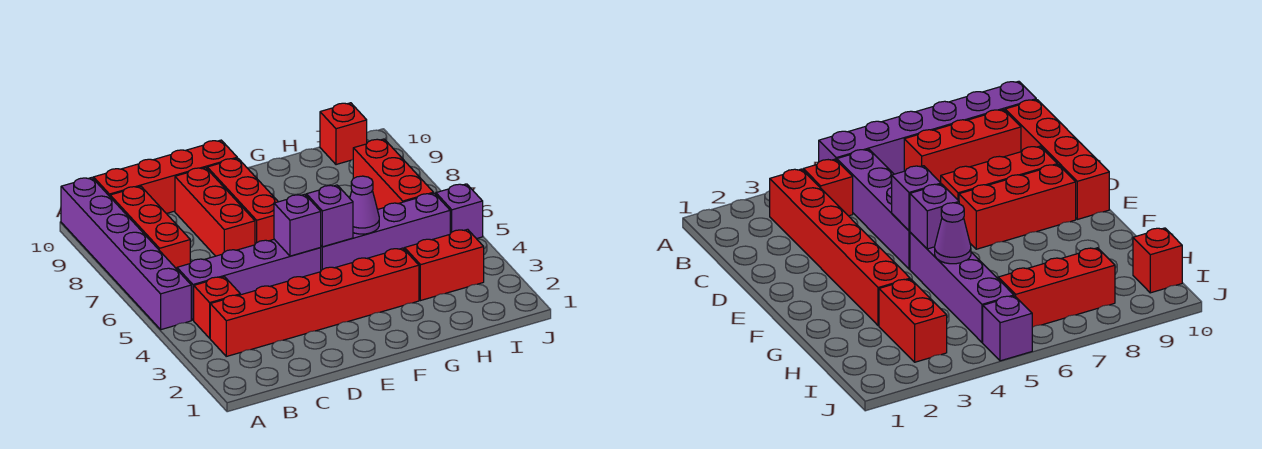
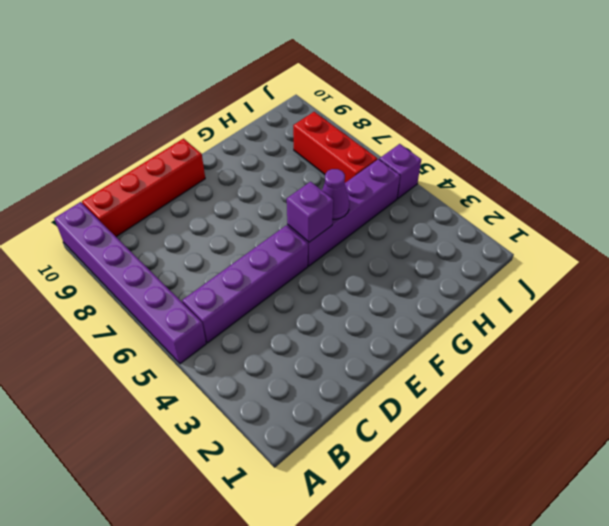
none -> red brick B3:G3 level 1
none -> red brick B4 level 1
none -> red brick B7:B9 level 1

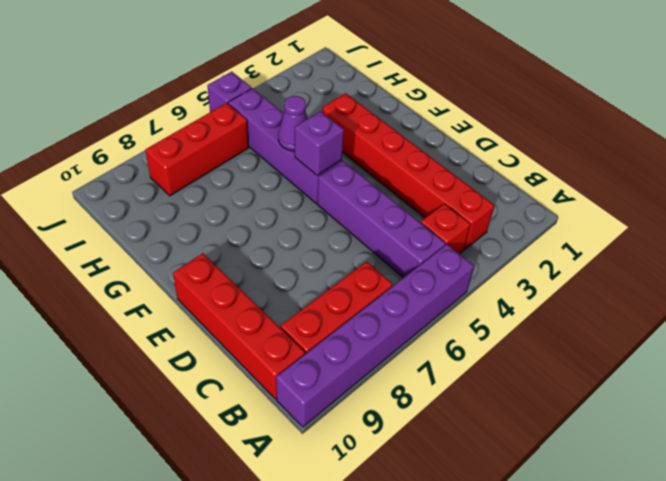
none -> red brick D7:D9 level 1
none -> red brick E7:E9 level 1
none -> red brick H3:I3 level 1

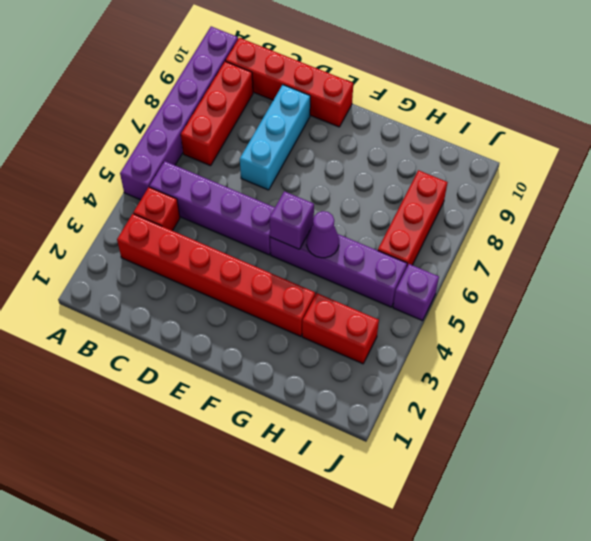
cyan brick D7:D9 level 1 -> red brick D7:D9 level 1
none -> red brick E7:E9 level 1
none -> red brick I10 level 1
none -> purple brick E5 level 2

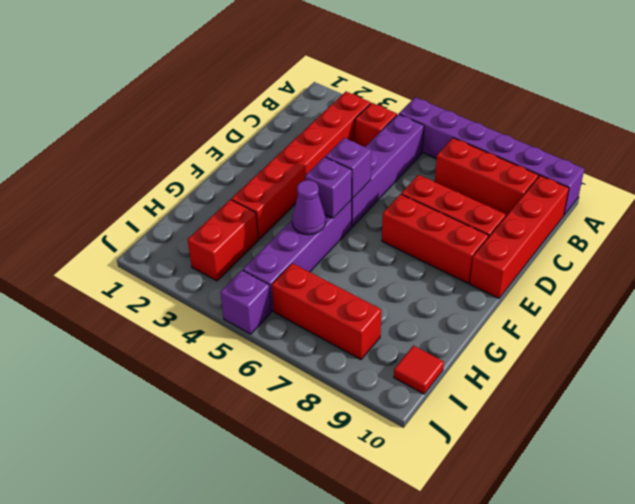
red tile I10 level 1 -> red brick I10 level 1

